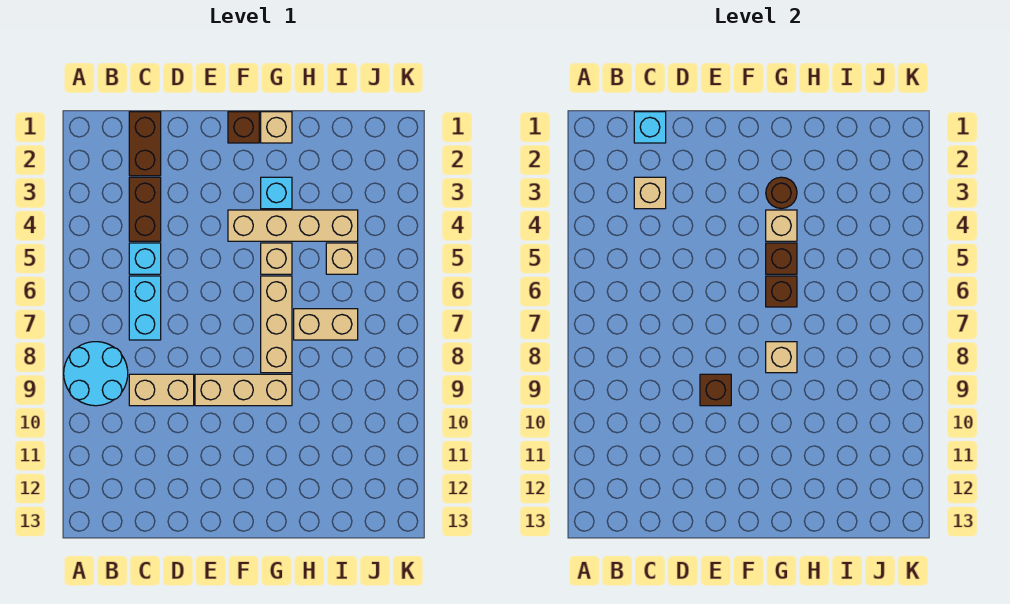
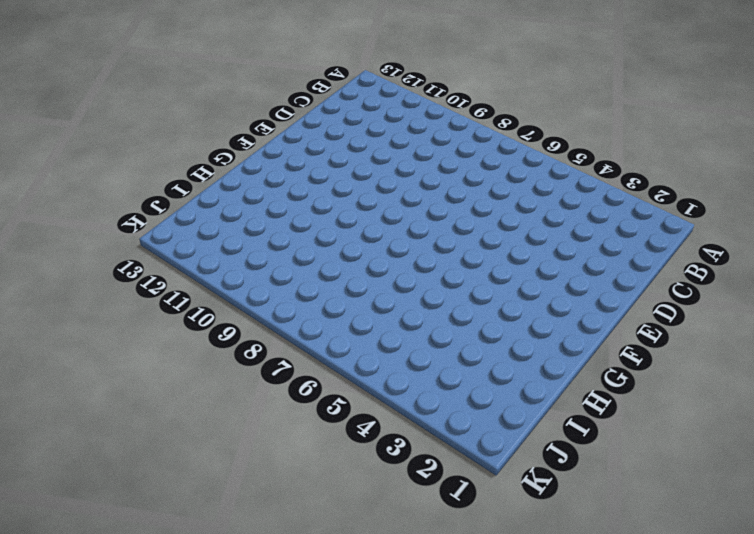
none -> cyan round brick A8:B9 level 1
none -> brown brick C1:C2 level 1
none -> brown brick C3:C4 level 1

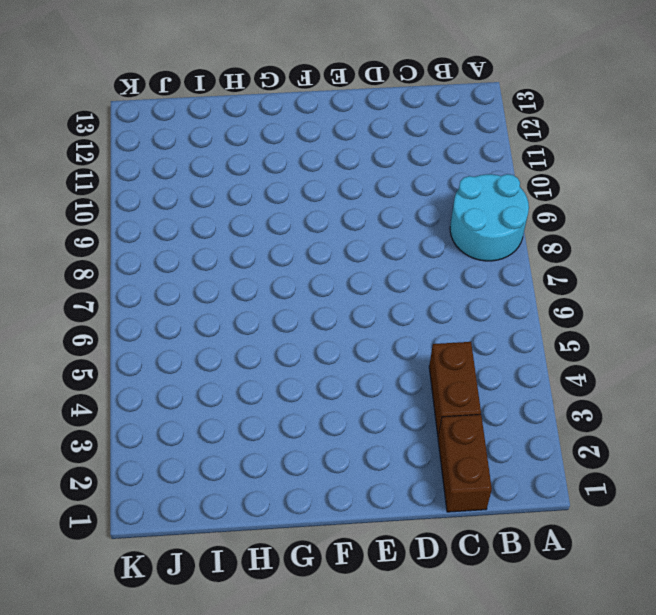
none -> cyan brick C5 level 1
none -> cyan brick C6:C7 level 1
none -> tan brick C9:D9 level 1

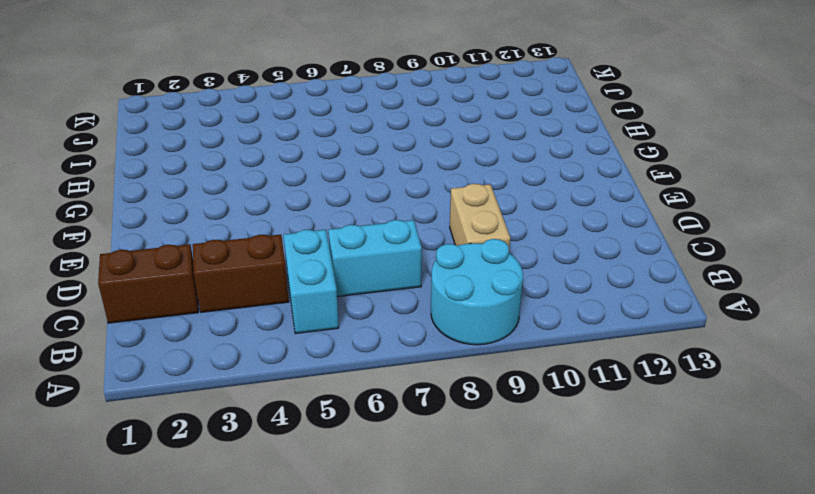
cyan brick B5:C5 level 1 -> cyan brick C5 level 1
none -> tan brick E9:G9 level 1
none -> brown brick F1 level 1
none -> tan brick F4:I4 level 1

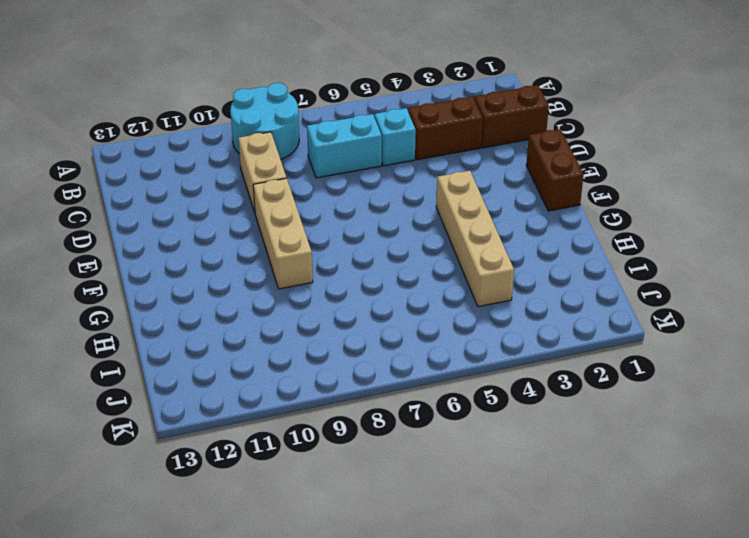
brown brick E1:F1 level 1 -> brown brick F1 level 1
none -> tan brick G1 level 1
none -> cyan brick G3 level 1
none -> tan brick G5 level 1

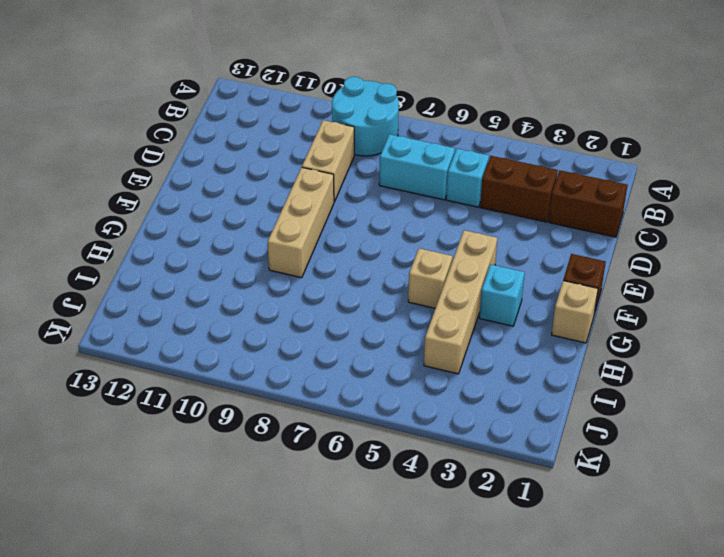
none -> tan brick G6:G8 level 1
none -> tan brick H7:I7 level 1
none -> tan brick I5 level 1

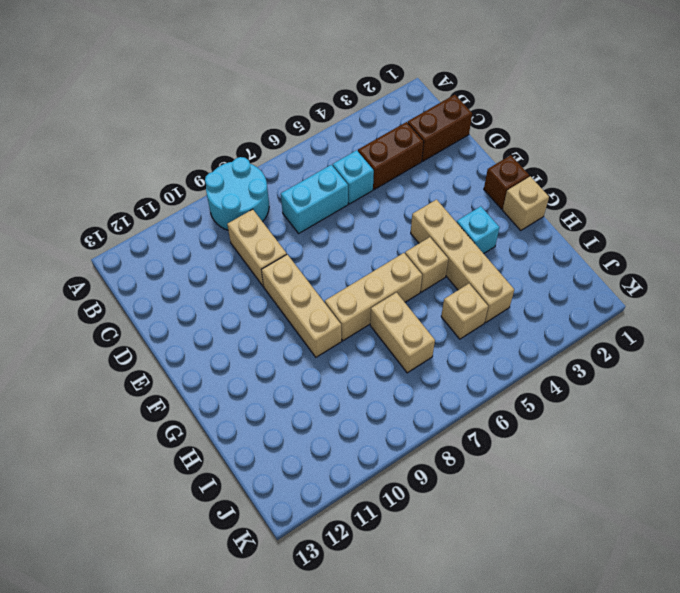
none -> cyan brick C1 level 2
none -> tan brick C3 level 2
none -> brown brick E9 level 2

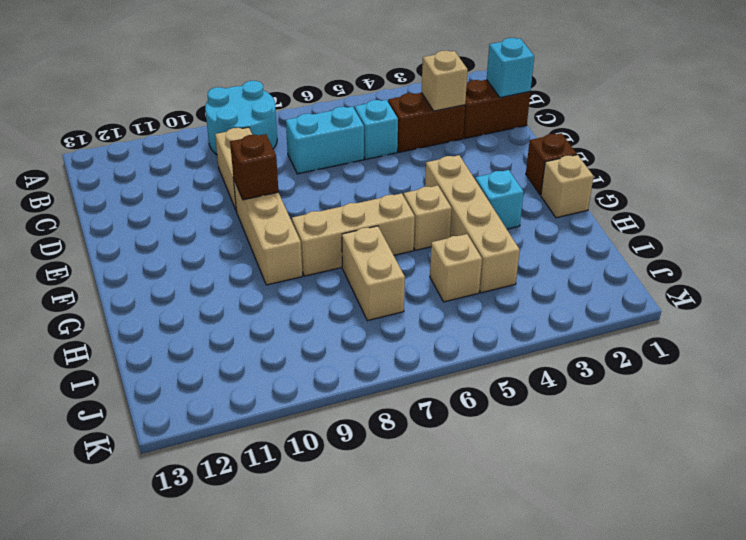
none -> brown round brick G3 level 2
none -> tan brick G4 level 2
none -> brown brick G5 level 2

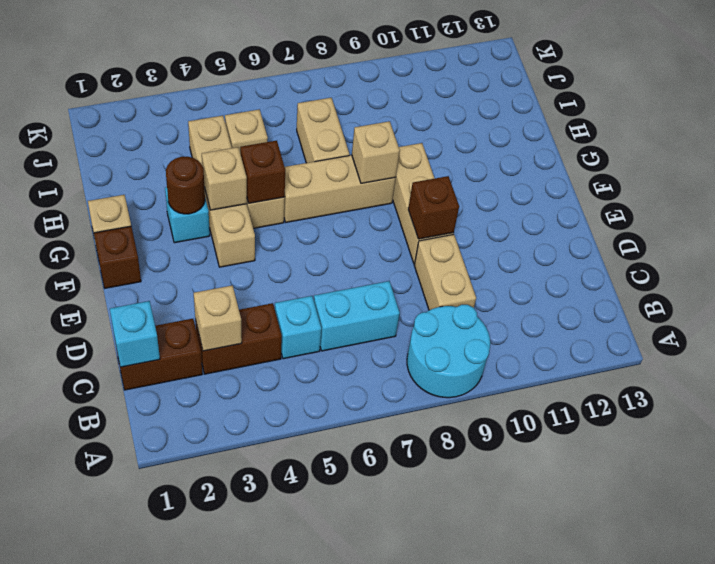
none -> brown brick G6 level 2

